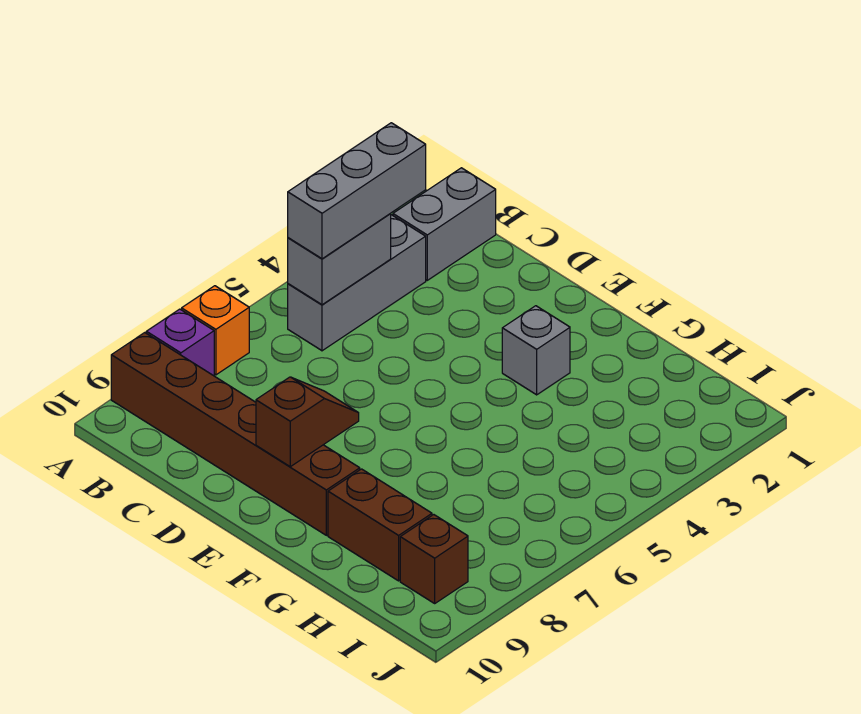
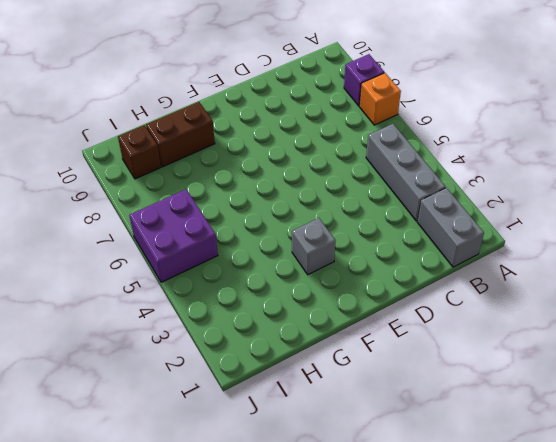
purple brick I5:J6 level 1 -> none
none -> brown brick A9:F9 level 1
none -> grey brick B4:B5 level 2

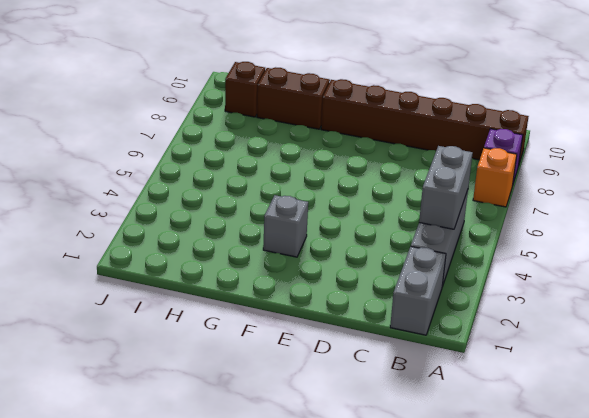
none -> brown slope E8:E9 level 2 top 9
none -> grey brick B3:B5 level 3

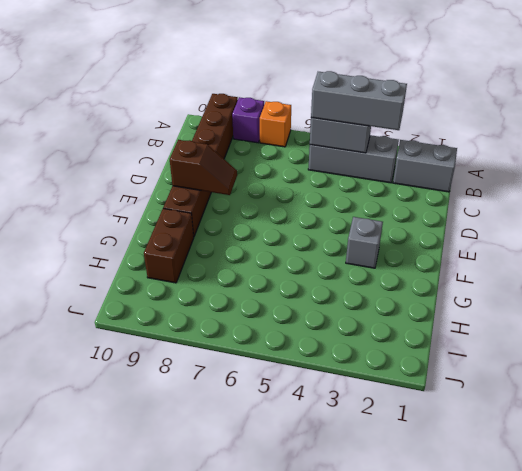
none -> brown brick I9 level 1

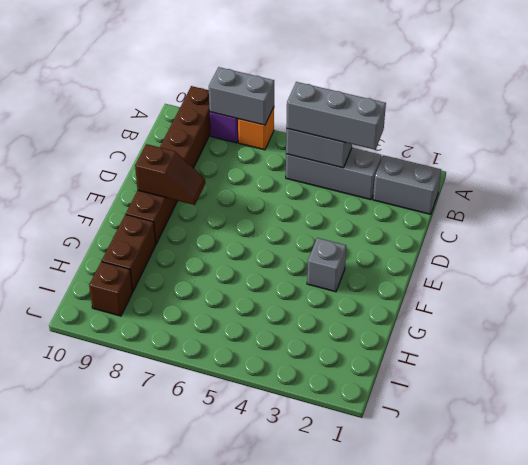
grey brick A7:A8 level 2 -> none

